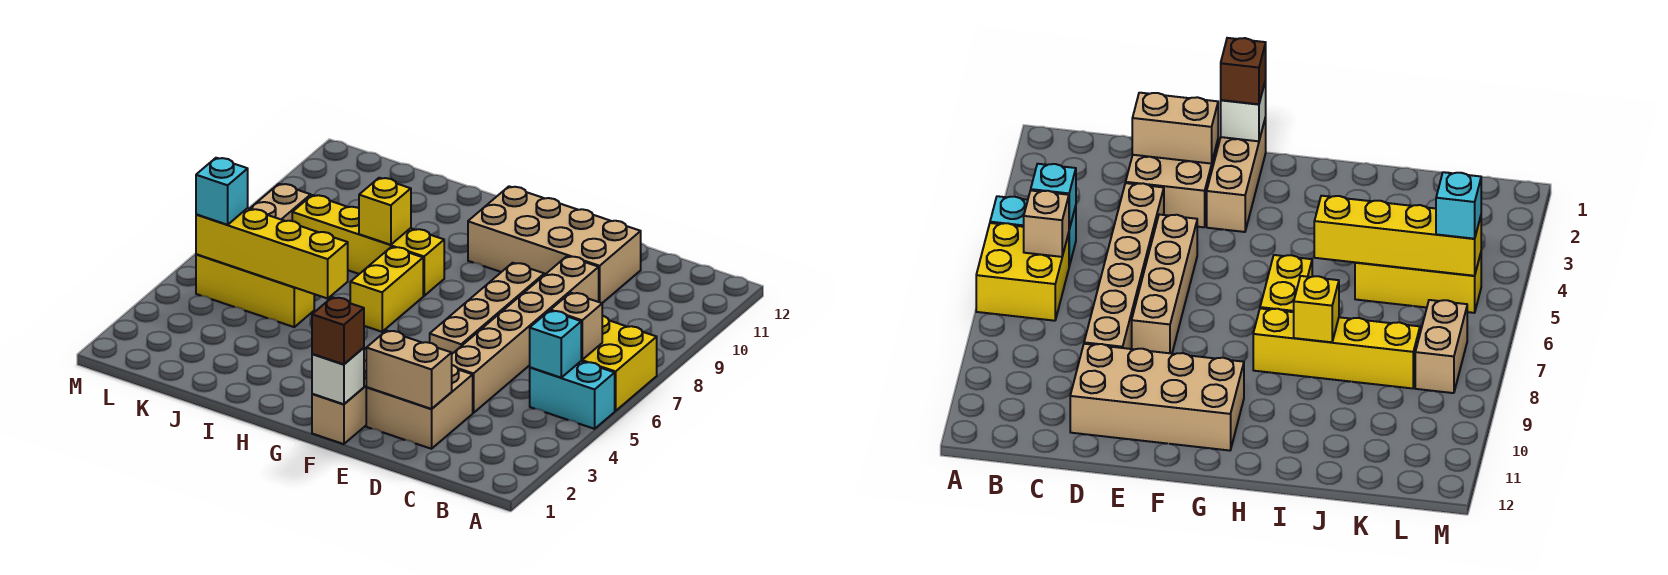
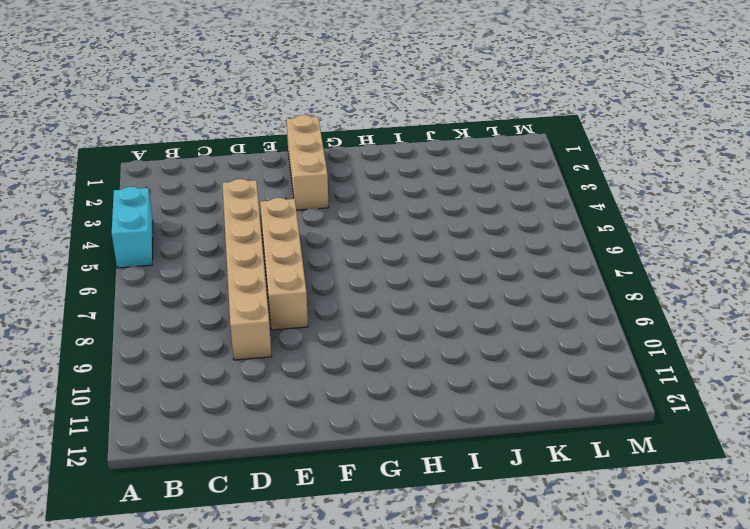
cyan brick A4:A5 level 1 -> cyan brick A5:B5 level 1
none -> yellow brick A6:B7 level 1
none -> tan brick D2:E3 level 1
none -> tan brick D10:G11 level 1

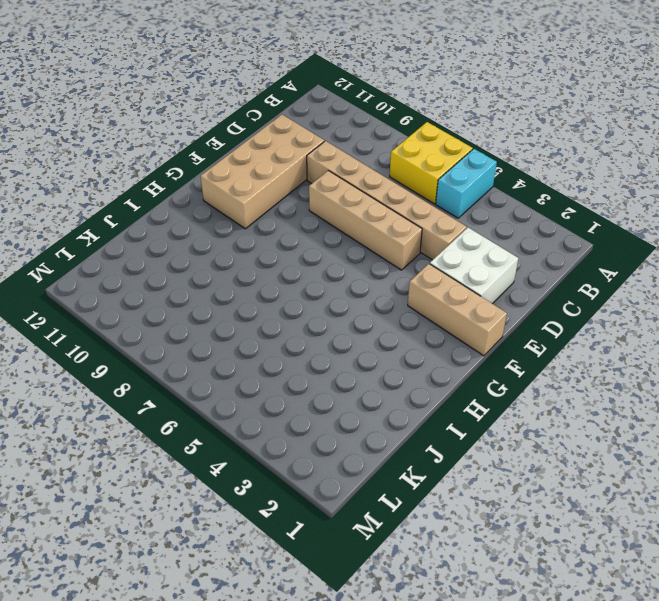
white brick D2:E3 level 1 -> tan brick D2:E3 level 1
none -> yellow brick H6:H7 level 1
none -> yellow brick H8:K8 level 1
none -> yellow brick J5:L5 level 1

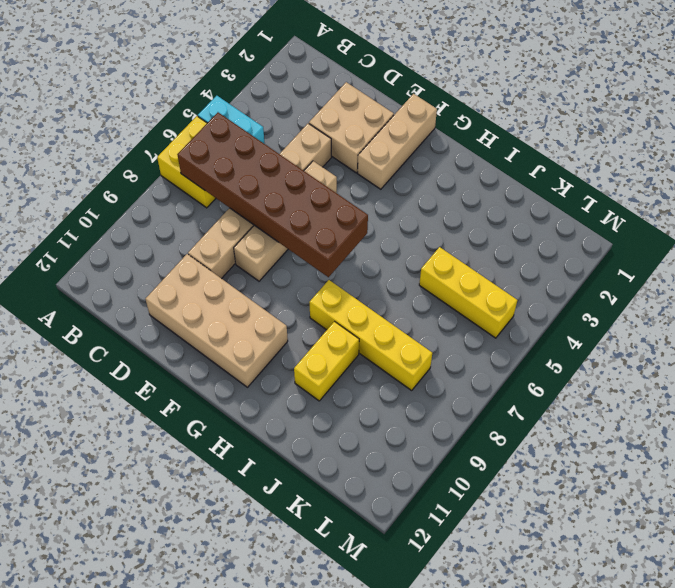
brown brick B6:G7 level 2 -> tan brick B6 level 2
yellow brick I9:I10 level 1 -> yellow brick H6:H7 level 1
none -> tan brick L7:L8 level 1
none -> cyan brick B5 level 2
none -> tan brick D2:E2 level 2

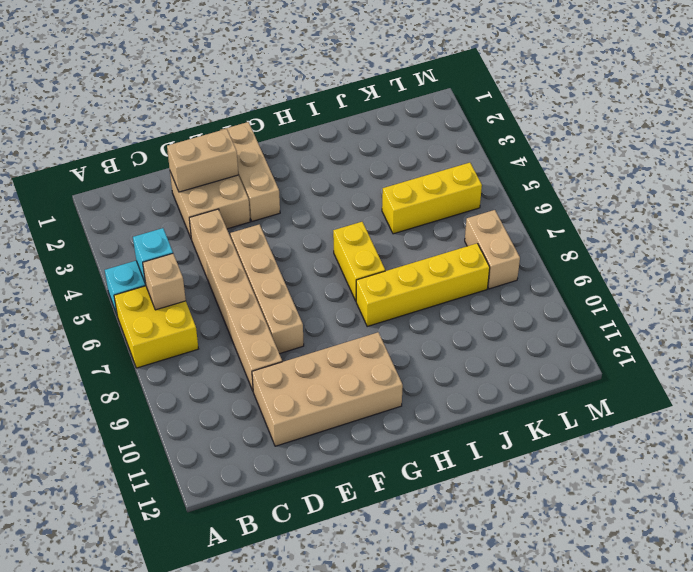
none -> white brick F1 level 2
none -> yellow brick I5:L5 level 2
none -> yellow brick I8 level 2

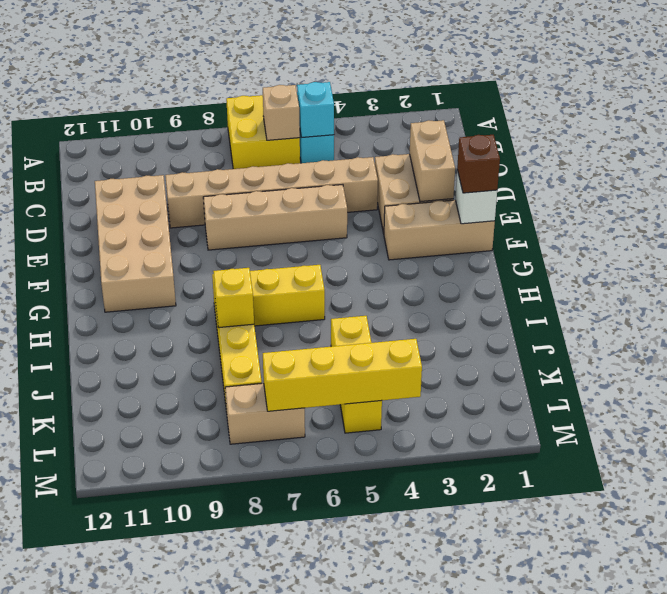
yellow brick L4:L7 level 2 -> yellow brick I5:L5 level 2
none -> cyan brick L5 level 3

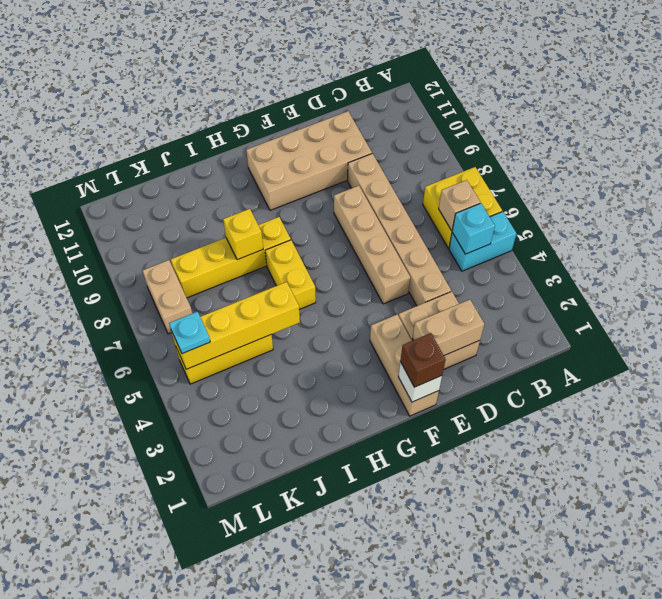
cyan plate L5 level 3 -> cyan brick L5 level 3

